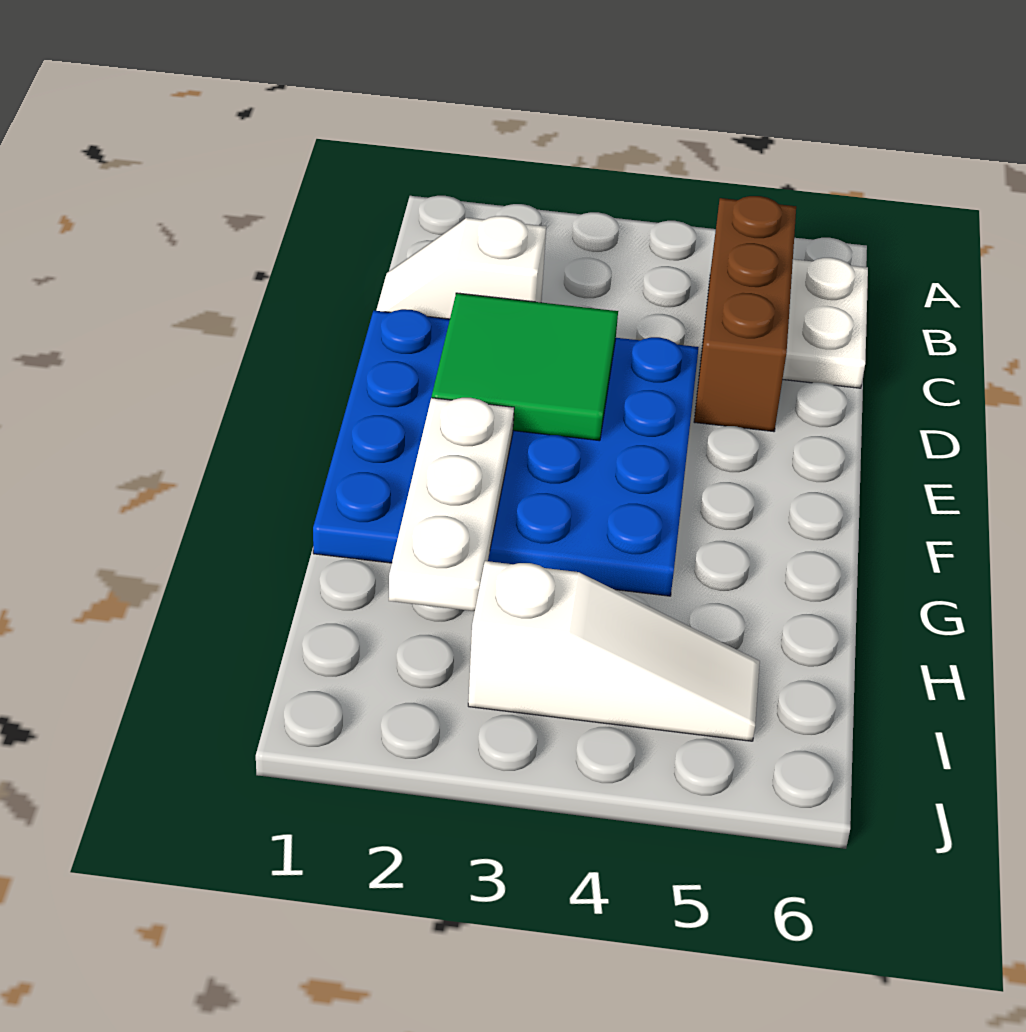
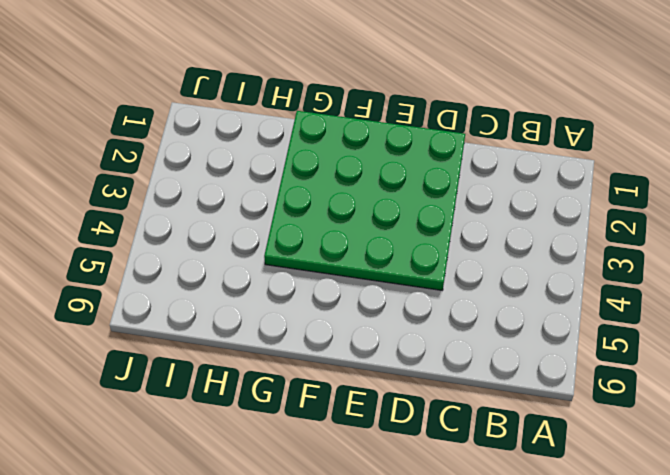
green plate D1:G4 level 1 -> blue plate D1:G4 level 1
none -> brown brick B5:D5 level 1
none -> white plate B6:C6 level 1

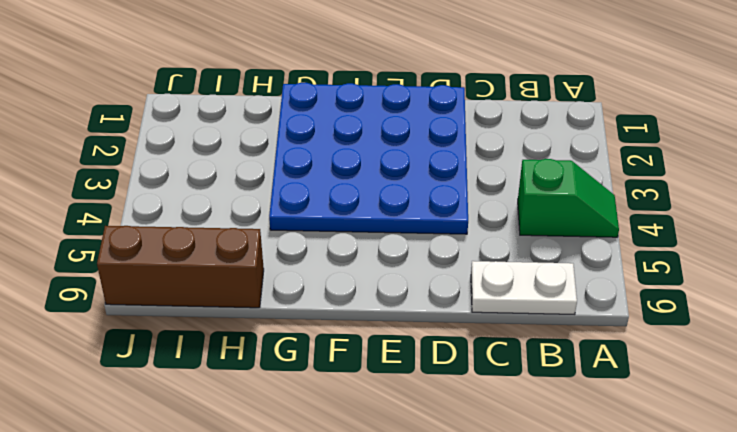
green slope A4:B4 level 1 top B -> none
brown brick H6:J6 level 1 -> brown brick B5:D5 level 1
none -> white slope C1:C2 level 1 top 2
none -> white slope I3:I5 level 1 top 3

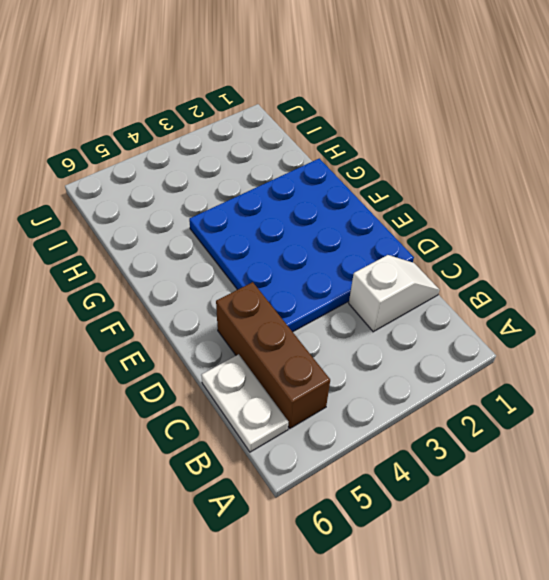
none -> white slope I3:I5 level 1 top 3
none -> green tile D2:E3 level 2

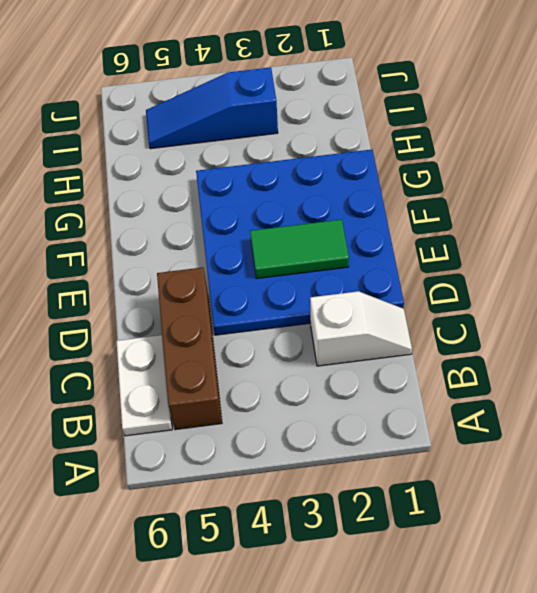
green tile E2:E3 level 2 -> green tile D2:E3 level 2
blue slope I3:I5 level 1 top 3 -> white slope I3:I5 level 1 top 3
none -> white plate F2:H2 level 2

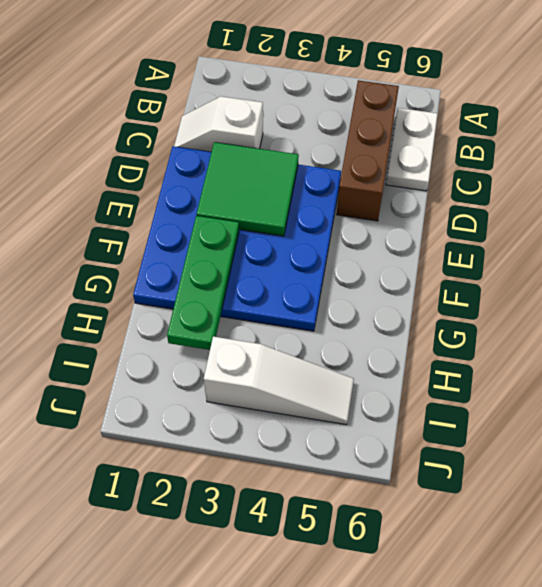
green plate F2:H2 level 2 -> white plate F2:H2 level 2

